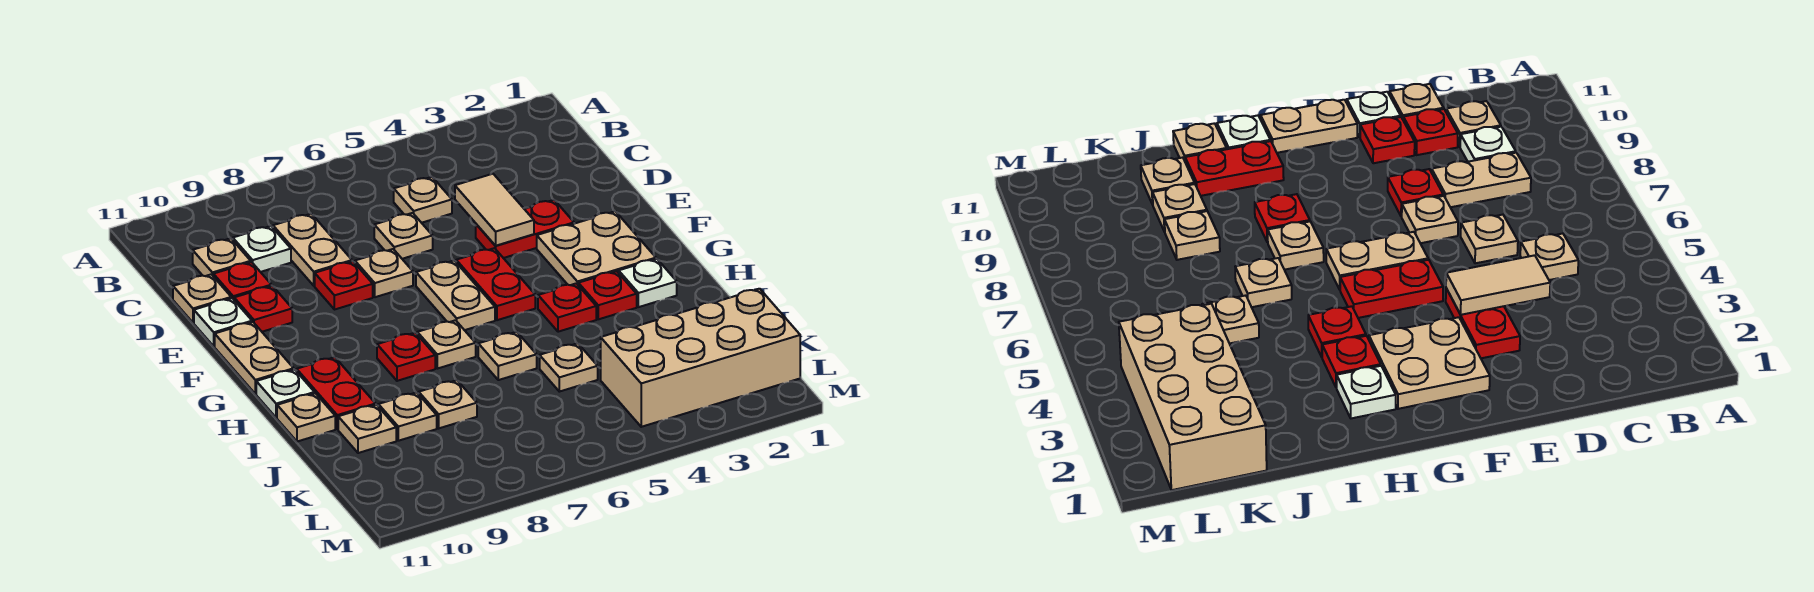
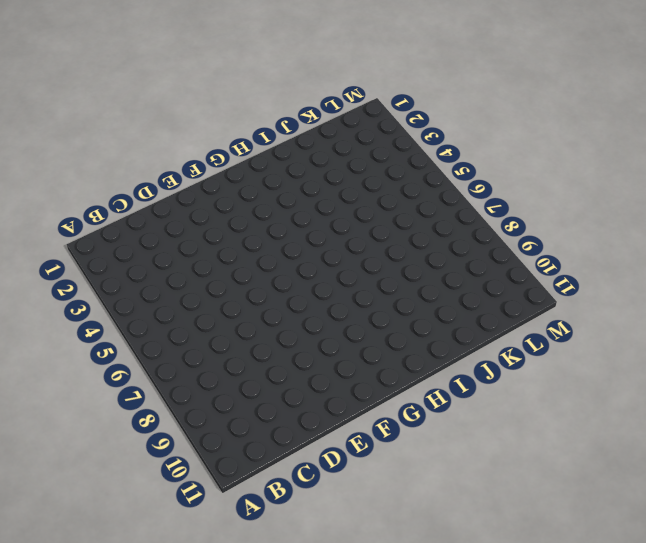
none -> tan plate C5 level 1
none -> tan plate C8:D8 level 1
none -> white plate C9 level 1
none -> tan plate C10 level 1

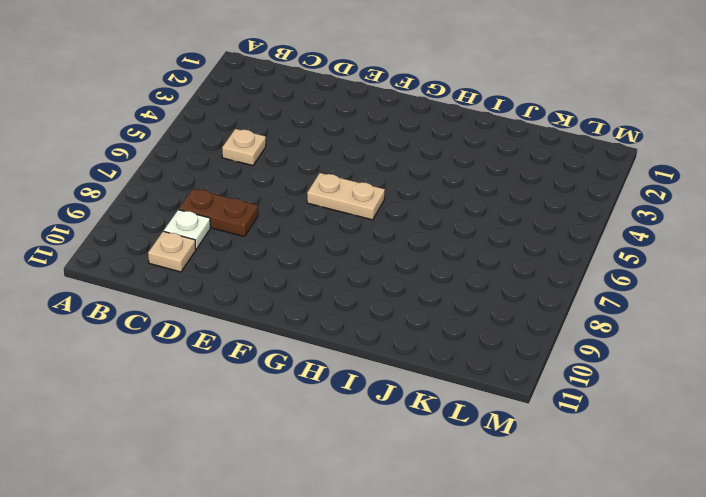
brown plate C8:D8 level 1 -> tan plate C8:D8 level 1
none -> tan plate D6 level 1
none -> red plate D10 level 1
none -> tan plate D11 level 1
none -> red plate E3:E4 level 1

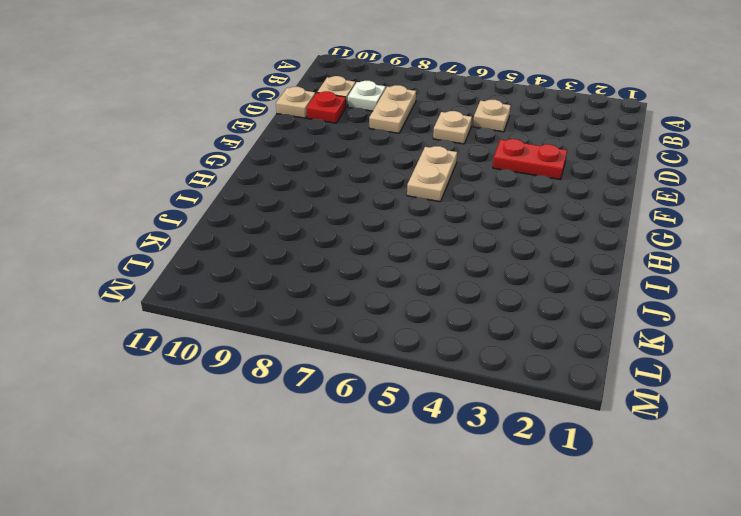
none -> tan plate E7 level 1
none -> red plate E8 level 1
none -> red plate E10 level 1
none -> white plate E11 level 1

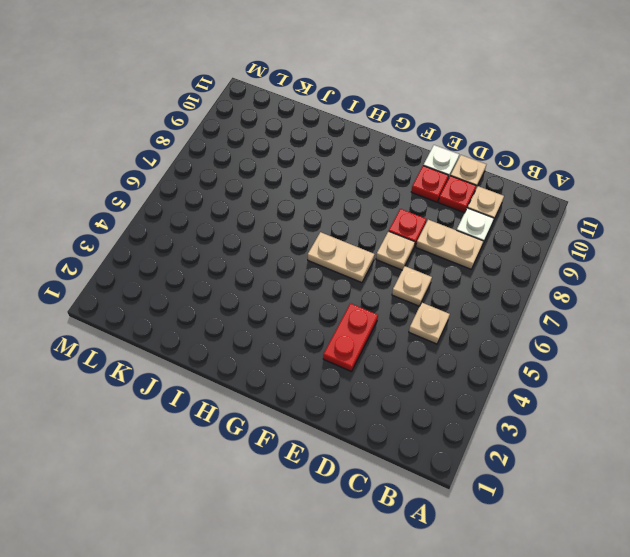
none -> tan plate F2:G3 level 1
none -> red plate F5:G5 level 1
none -> tan plate F11:G11 level 1
none -> white plate H2 level 1

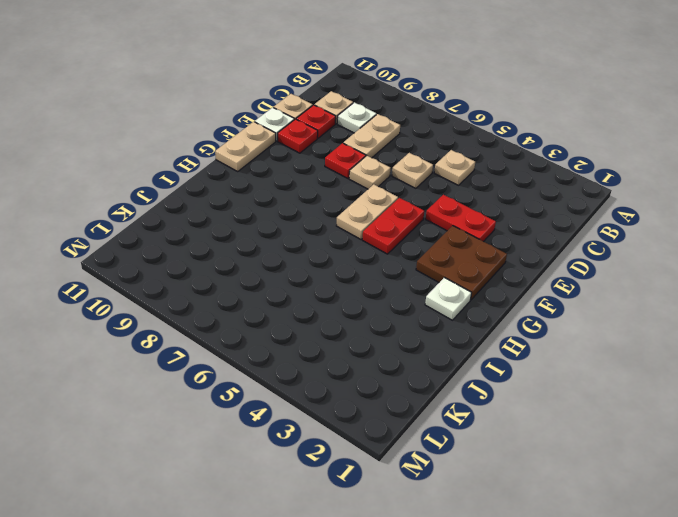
brown plate F2:G3 level 1 -> tan plate F2:G3 level 1
none -> red plate H3 level 1
none -> red plate H4 level 1
none -> tan plate H7 level 1
none -> red plate H8 level 1

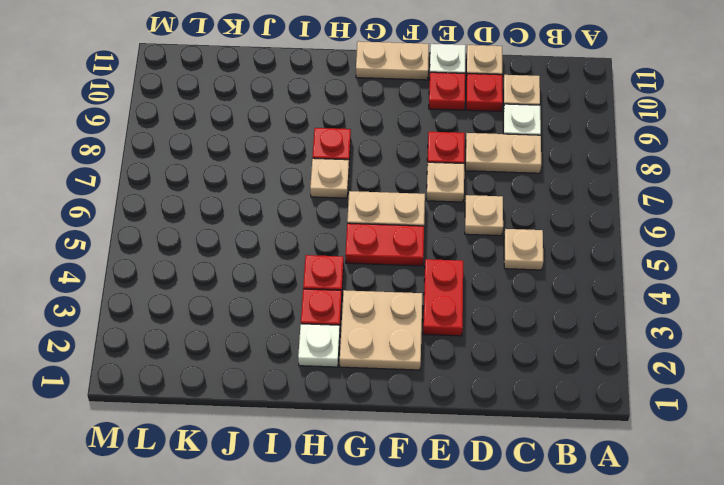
none -> red plate H10:I10 level 1
none -> white plate H11 level 1
none -> tan plate I6 level 1
none -> tan plate I11 level 1

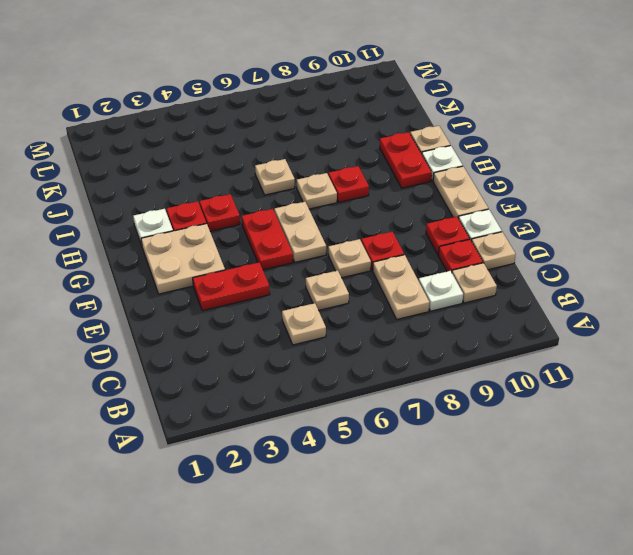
none -> tan plate J5 level 1
none -> tan plate J8 level 1
none -> tan plate J9 level 1
none -> tan plate J10 level 1

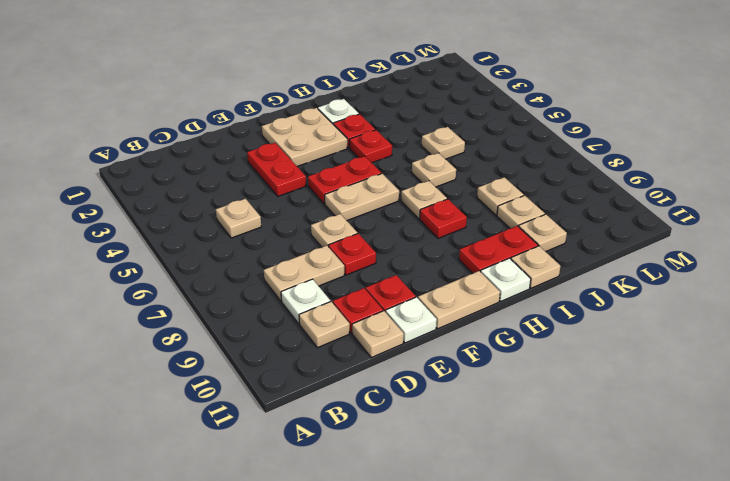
none -> tan plate D6 level 1
none -> tan brick K1:L4 level 1
none -> tan tile D4:E4 level 2

